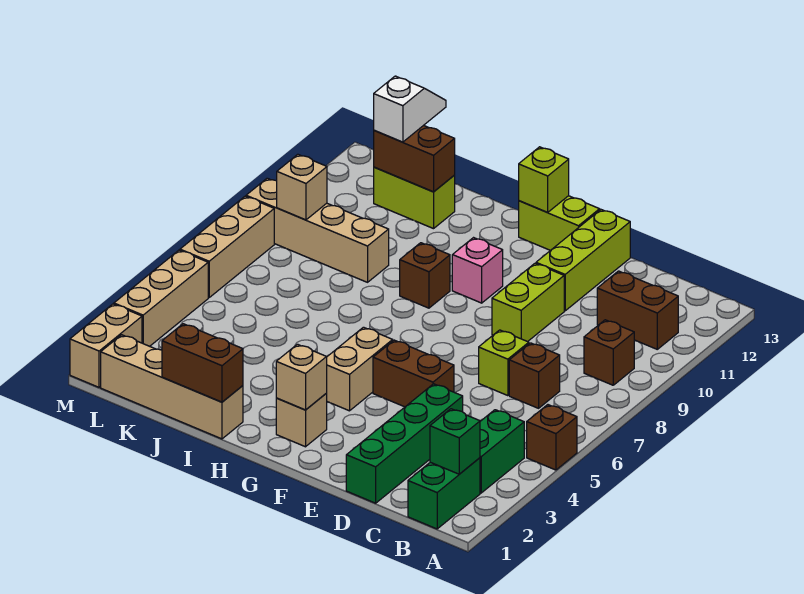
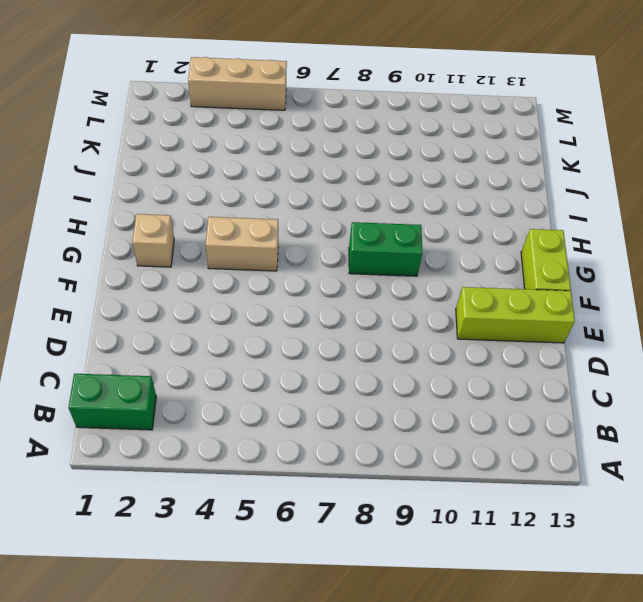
green brick G8:G9 level 1 -> green brick B3:B4 level 1
none -> brown brick A5 level 1
none -> brown brick B9 level 1
none -> brown brick B11:C11 level 1

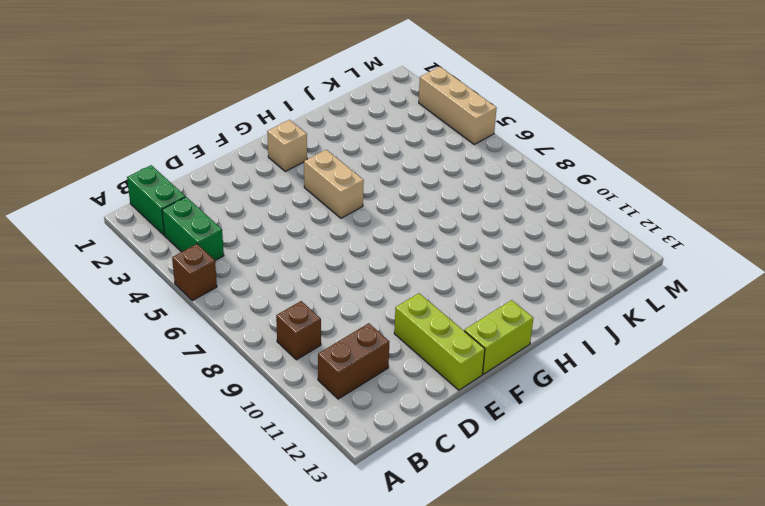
none -> brown brick C7 level 1
none -> green brick D1:D4 level 1
none -> lime brick D7 level 1

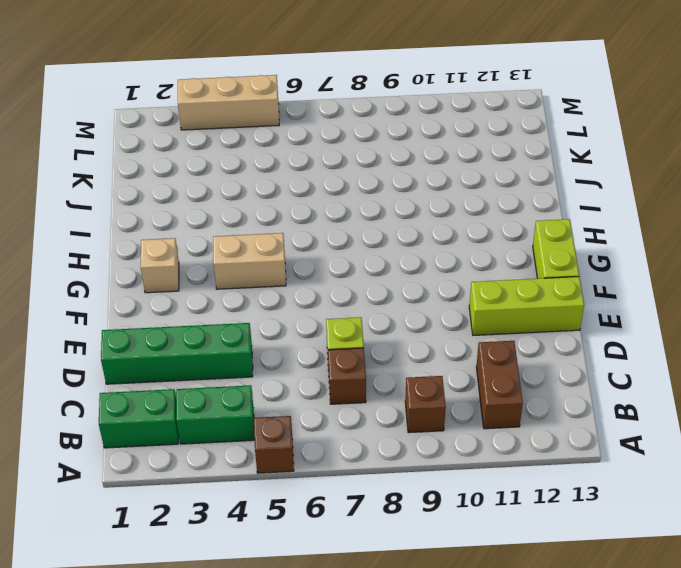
none -> brown brick E5:F5 level 1
none -> lime brick E9:E10 level 1
none -> pink brick G10 level 1

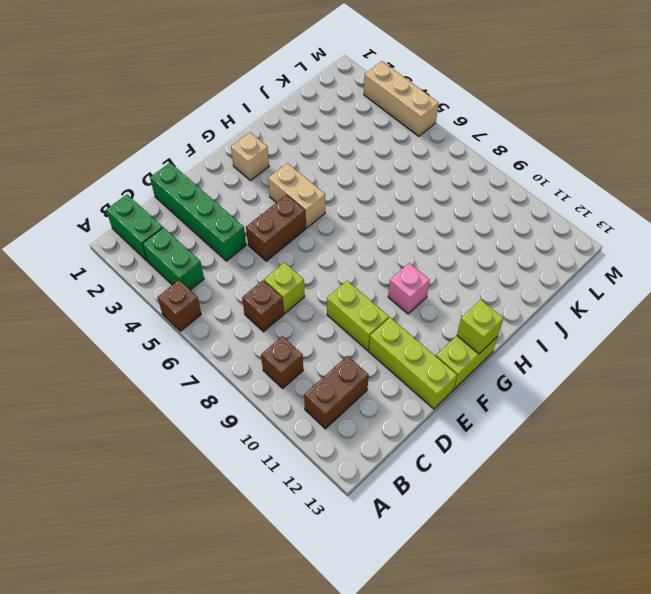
none -> brown brick H9 level 1
none -> tan brick I1:L1 level 1
none -> tan brick J9:M9 level 1

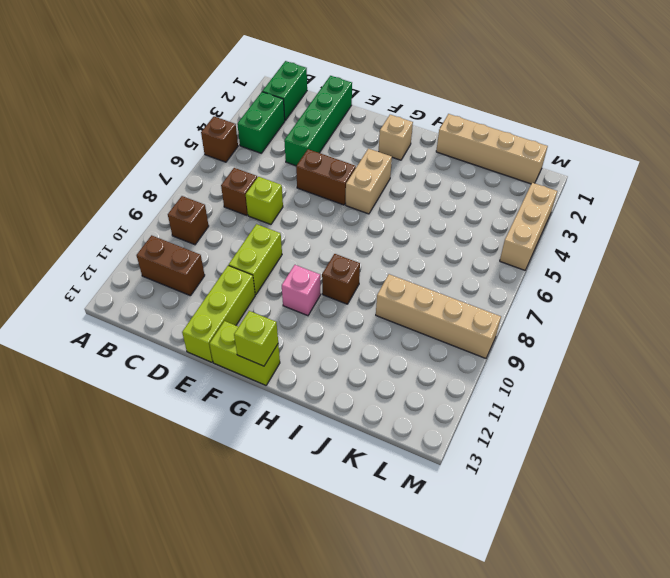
none -> lime brick J12:K12 level 1
none -> tan brick M1:M2 level 1
none -> tan brick M6:M8 level 1

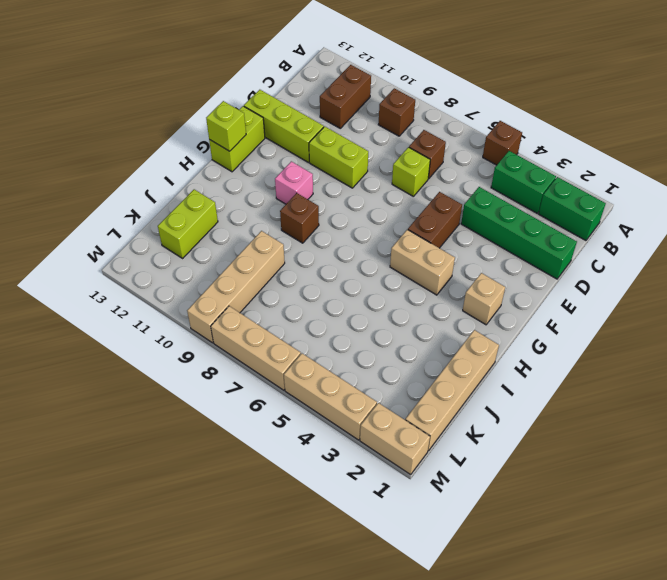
none -> green brick B2 level 2
none -> tan brick G2 level 2
none -> brown brick I1:J1 level 2

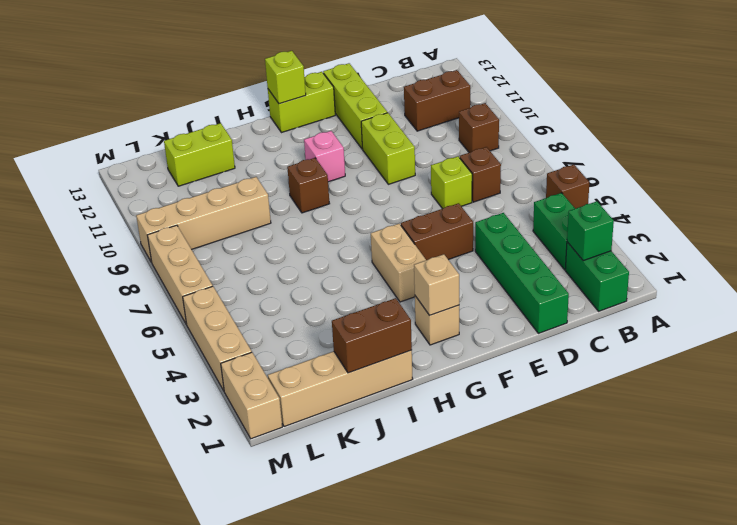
none -> brown brick J12:K12 level 2
none -> tan brick L9 level 2
none -> white slope K12:K13 level 3 top 12

